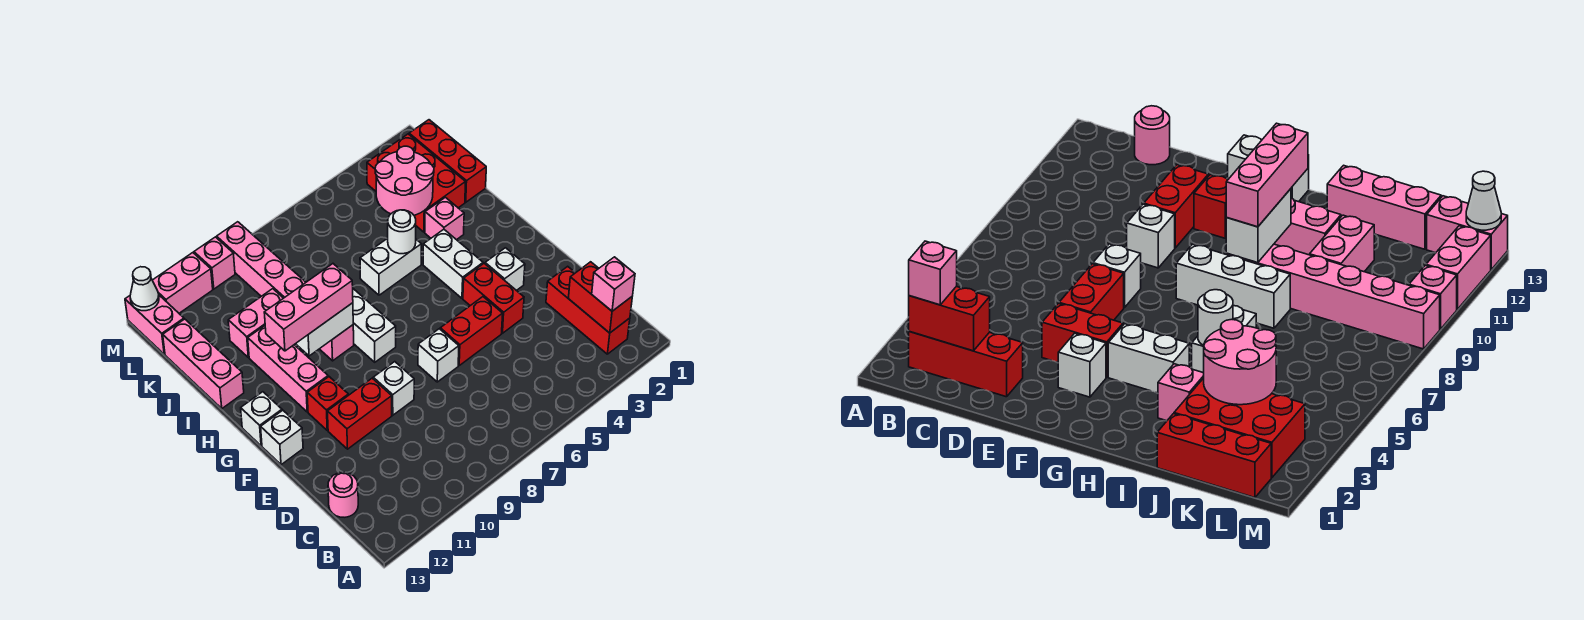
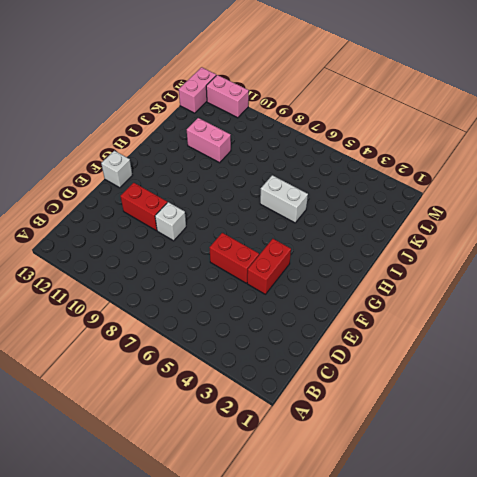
none -> red brick B2:D2 level 1
none -> pink round brick C13 level 1
none -> white brick E7 level 1
none -> white brick F3 level 1

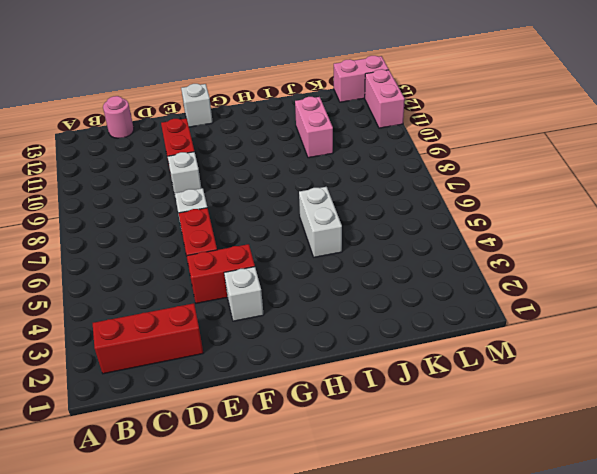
none -> red brick F11 level 1
none -> white brick G4:H4 level 1
none -> white brick G8:I8 level 1
none -> pink brick G11:I11 level 1

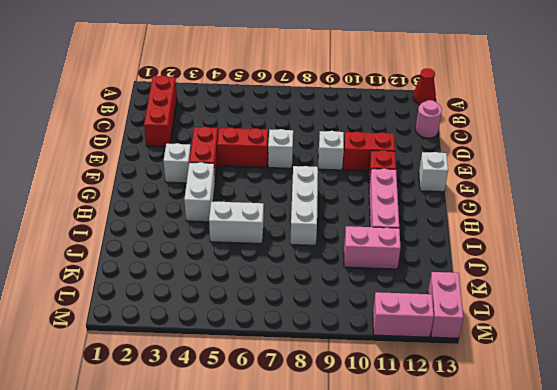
red cone A13 level 1 -> none
none -> white brick G13 level 1
none -> pink brick H9:M9 level 1
none -> pink brick I3 level 1
none -> pink brick I13:K13 level 1

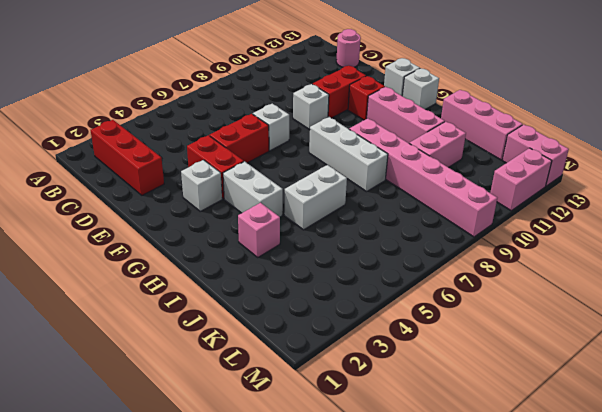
none -> red brick J1:L1 level 1
none -> red brick J2:L3 level 1
none -> pink brick M10 level 1
none -> red brick B2:C2 level 2

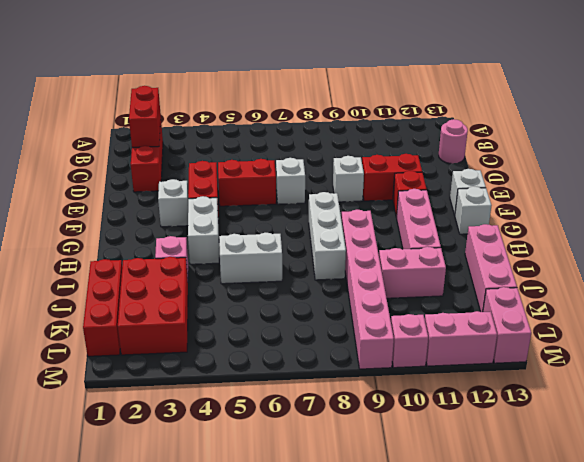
none -> white brick H9:H10 level 2
none -> white round brick I5 level 2
none -> pink round brick J3:K4 level 2
none -> white cone M13 level 2

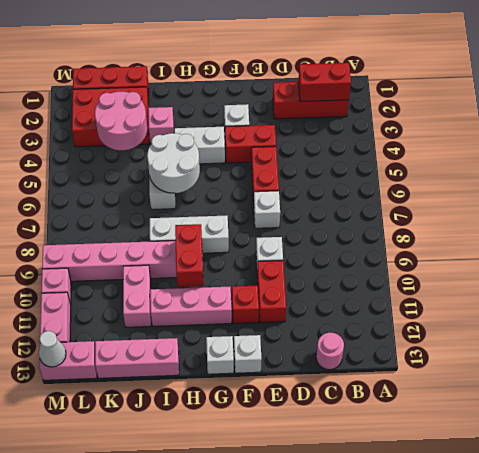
white round brick H5:I6 level 2 -> white round brick I5 level 2
red brick H9:H10 level 2 -> white brick H9:H10 level 2
none -> pink brick B2 level 3
none -> pink brick H9:H11 level 3

